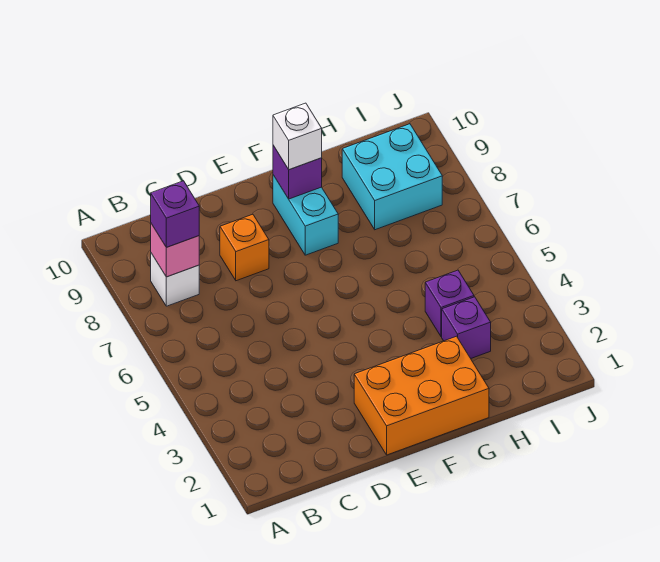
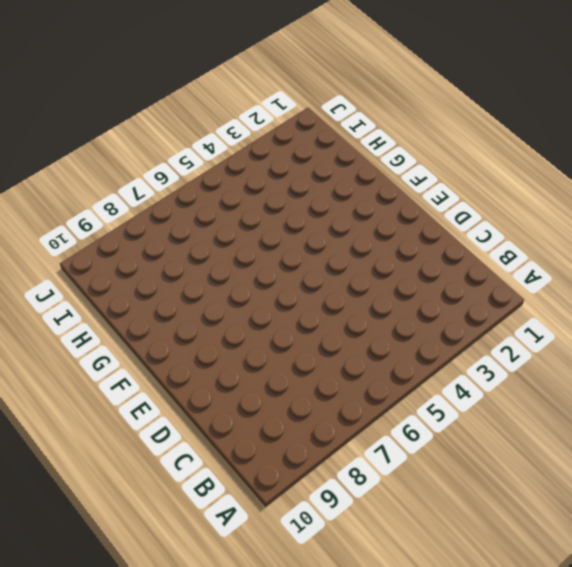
none -> white brick B8 level 1
none -> orange brick D8 level 1

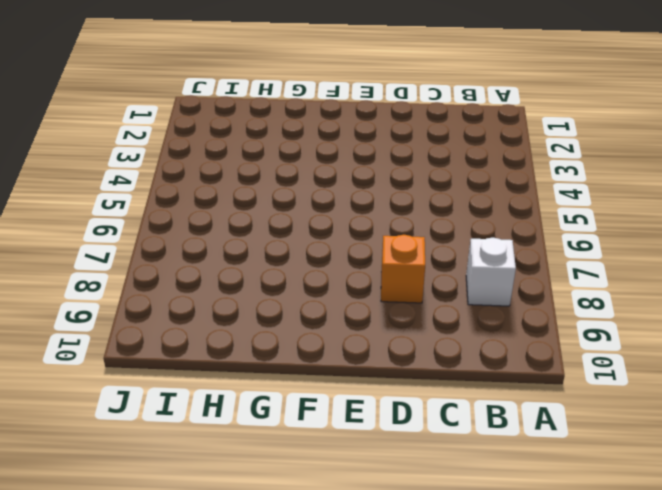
none -> orange brick E1:G2 level 1
none -> cyan brick F8:F9 level 1

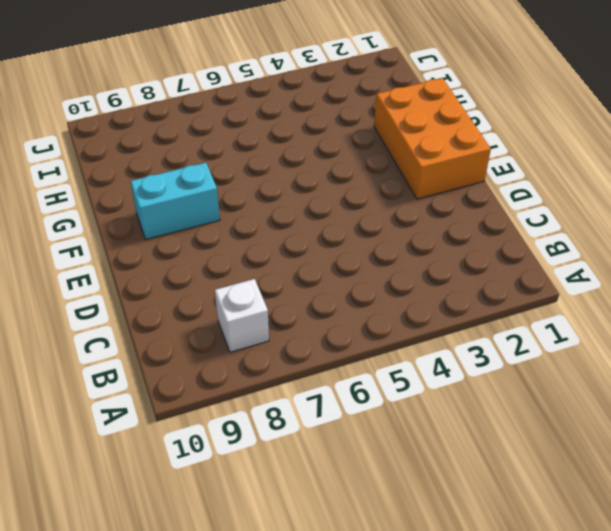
none -> orange brick D8 level 1
none -> purple brick H3 level 1

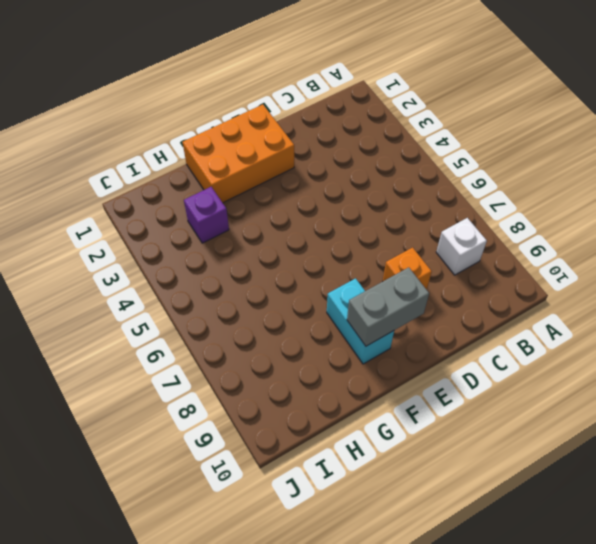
grey brick E9:F9 level 2 -> purple brick F9 level 2
none -> purple brick H4 level 1
none -> cyan brick H8:I9 level 1

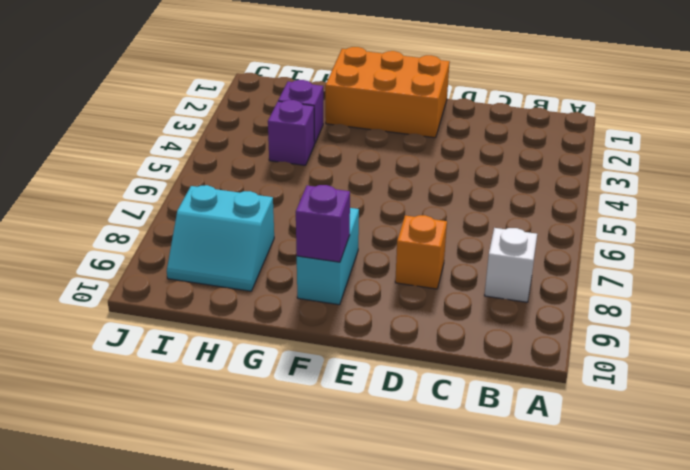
cyan slope H8:I9 level 1 top 8 -> cyan brick H8:I9 level 1
none -> pink brick B8 level 2
none -> purple brick B8 level 3

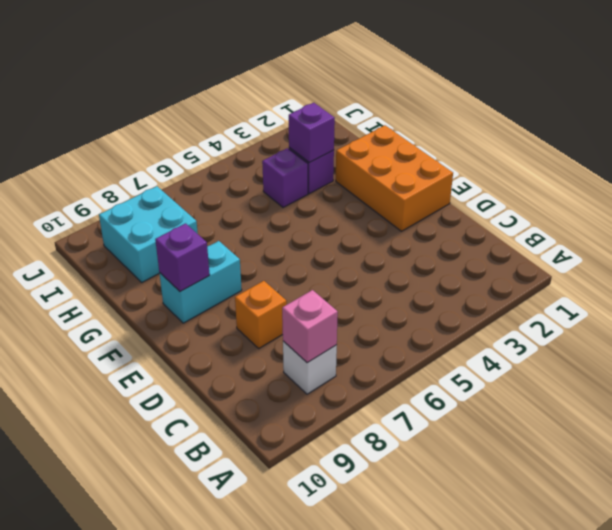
purple brick H3 level 2 -> purple brick B8 level 3
none -> white brick F9 level 3

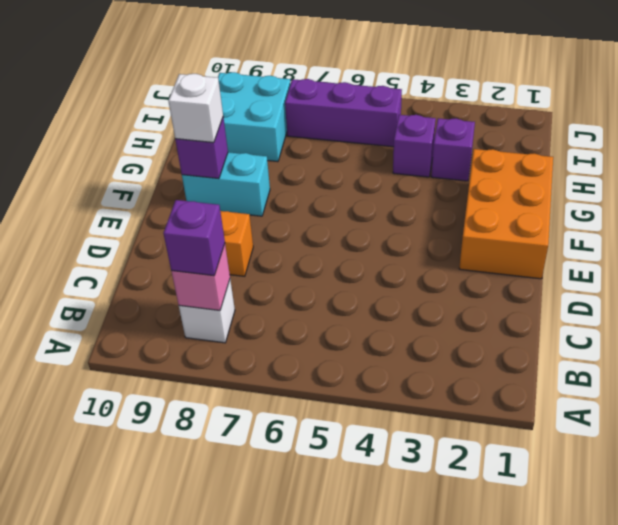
purple brick I5:I7 level 1 -> none

